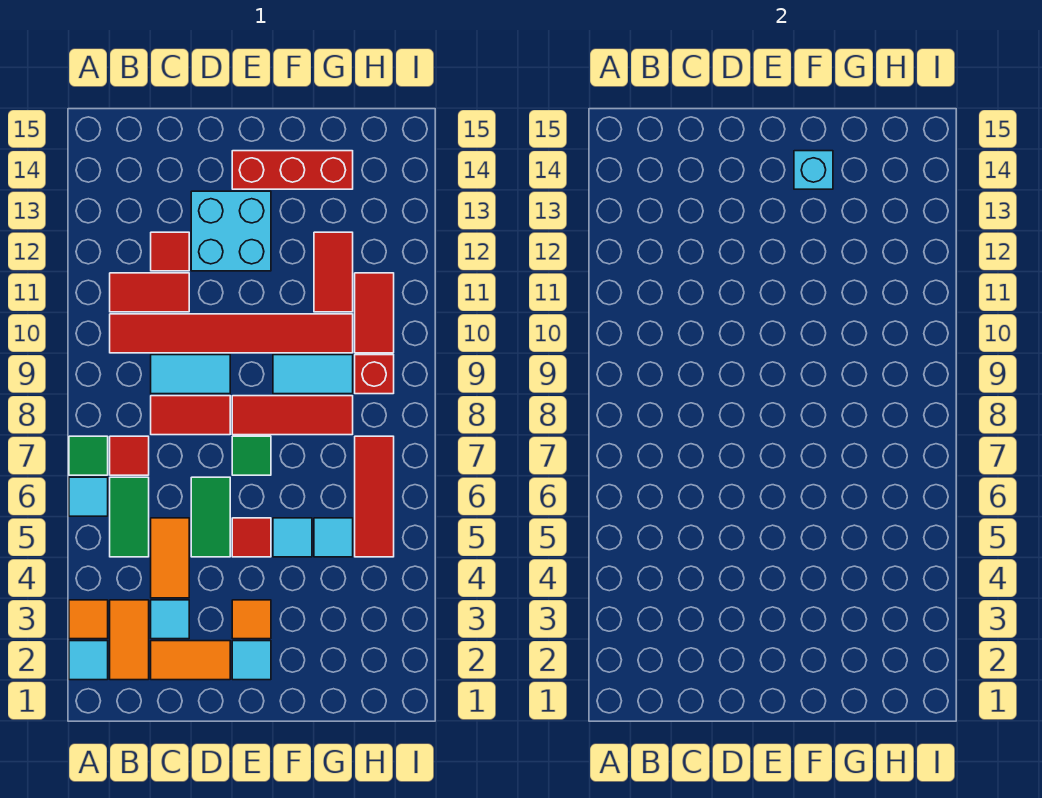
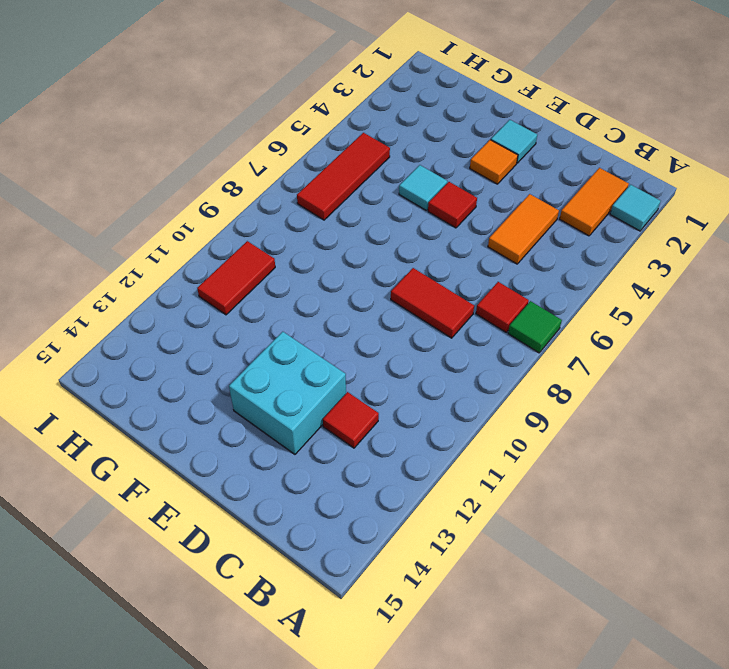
none -> orange tile A3 level 1
none -> cyan tile A6 level 1
none -> green tile B5:B6 level 1
none -> red tile B10:G10 level 1

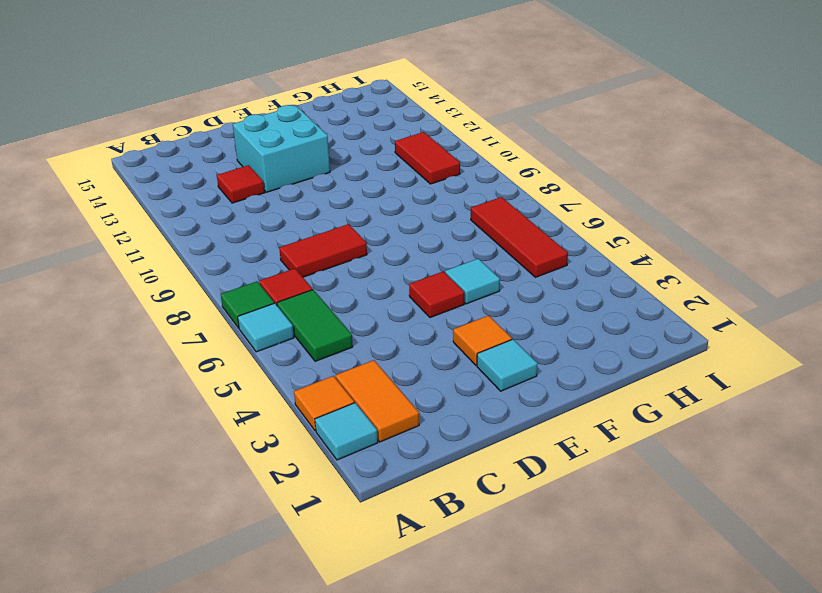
none -> red tile B10:G10 level 1
none -> red tile B11:C11 level 1
none -> orange tile C2:D2 level 1
none -> cyan tile C3 level 1

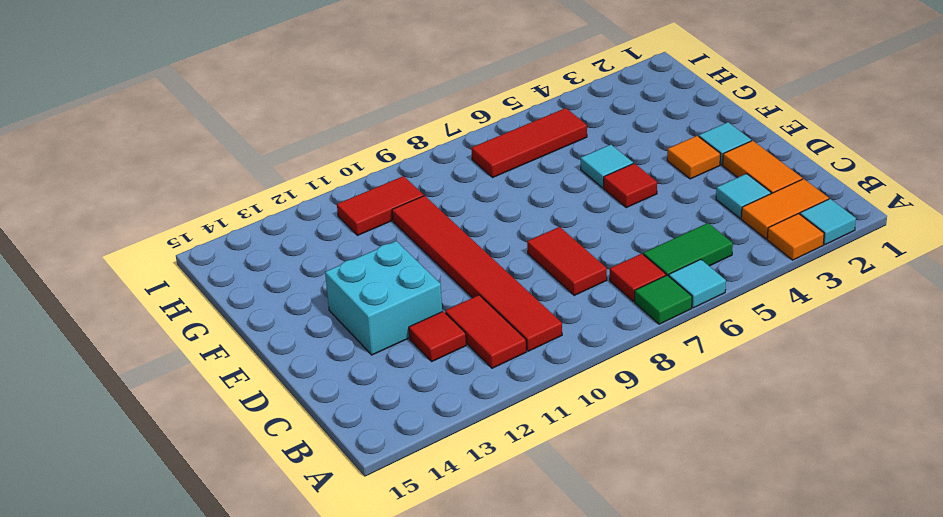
none -> orange tile C4:C5 level 1
none -> cyan tile C9:D9 level 1
none -> green tile D5:D6 level 1
none -> green tile E7 level 1

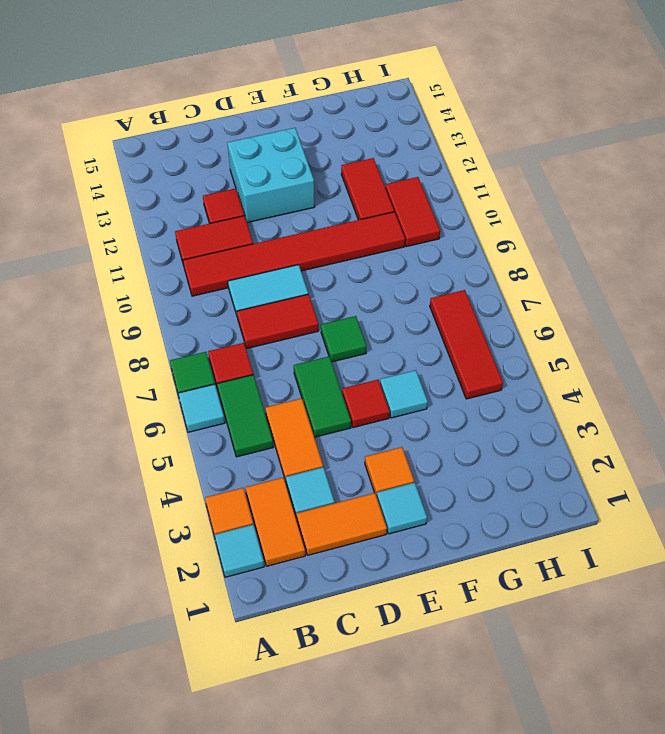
none -> red tile E8:G8 level 1
none -> red brick E14:G14 level 1
none -> cyan tile F9:G9 level 1
none -> cyan tile G5 level 1

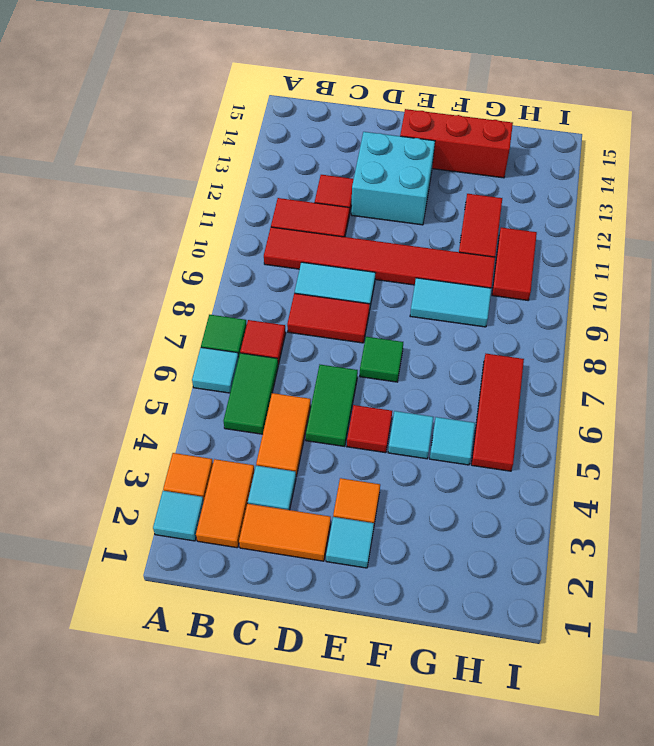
none -> red tile E8:G8 level 1
none -> red brick H9 level 1
none -> cyan brick F14 level 2

